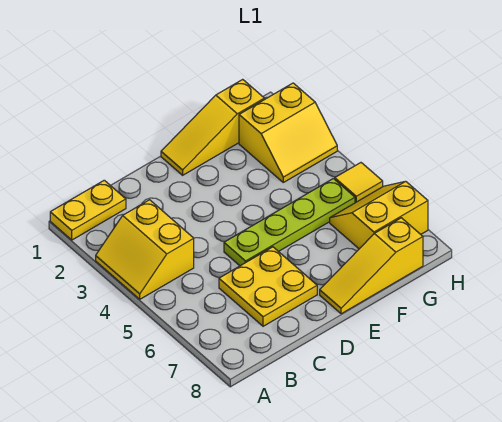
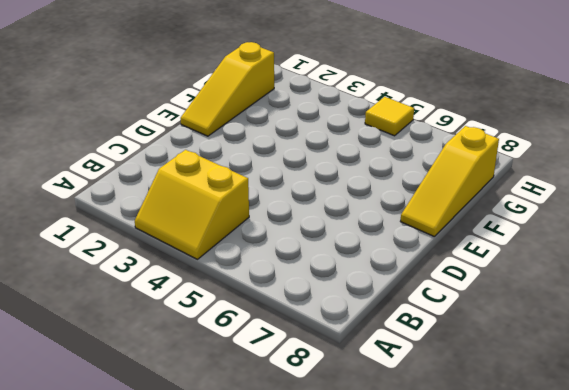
none -> yellow plate A1:B1 level 1
none -> yellow plate C6:D7 level 1

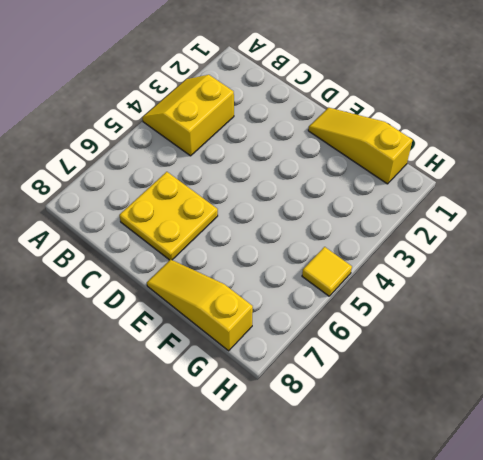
none -> yellow plate A1:B1 level 1
none -> lime plate D5:G5 level 1

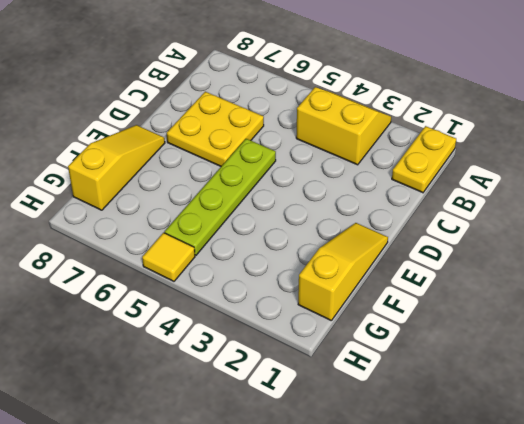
none -> yellow slope G2:H3 level 1 top 2
none -> yellow slope G6:H7 level 1 top 7

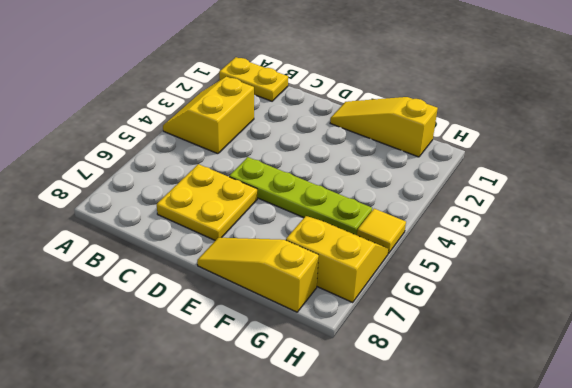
none -> yellow slope G2:H3 level 1 top 2

